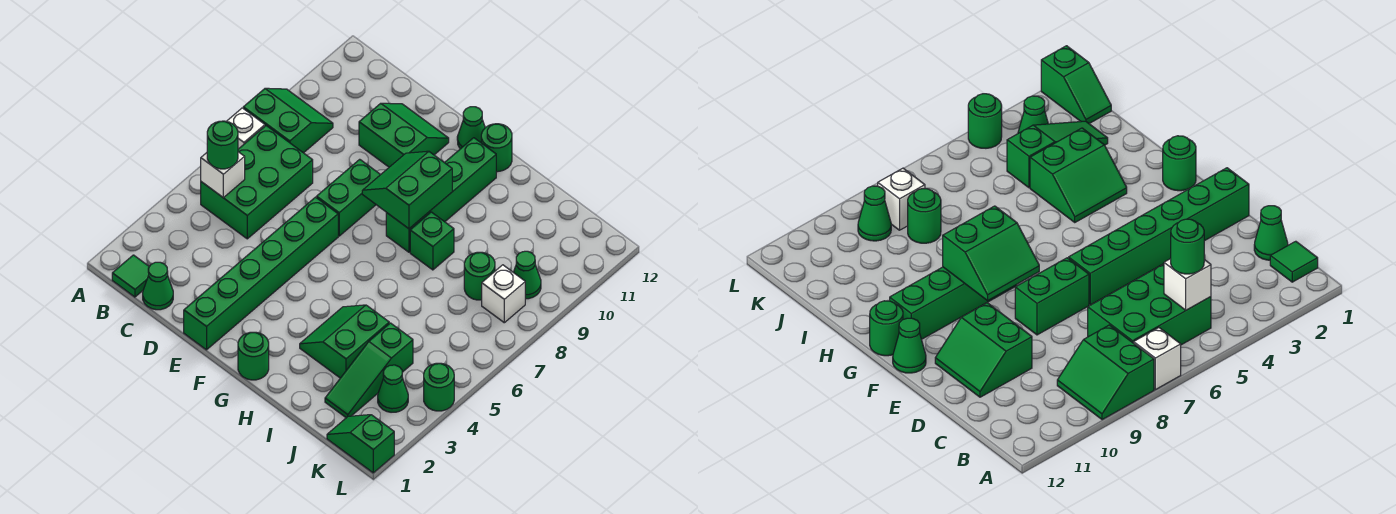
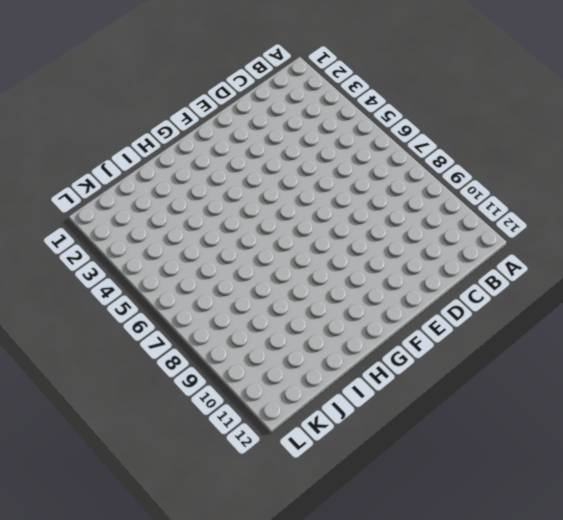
none -> white brick A7 level 1
none -> green slope A8:B9 level 1 top 8
none -> green tile B1 level 1

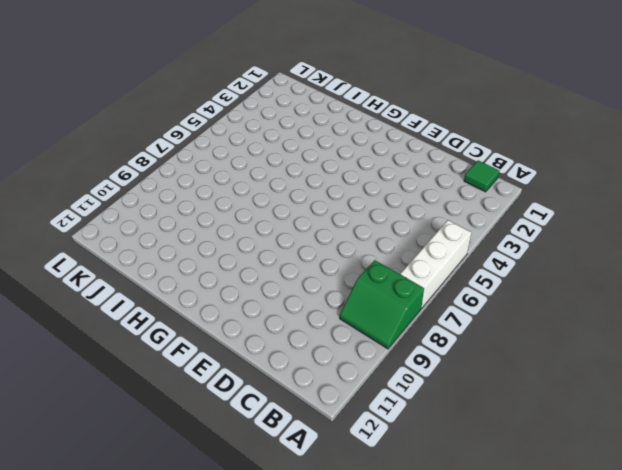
white brick A5:A7 level 1 -> white brick A7 level 1
none -> green brick B5:C7 level 1
none -> green cone C1 level 1
none -> green slope D10:E11 level 1 top 10

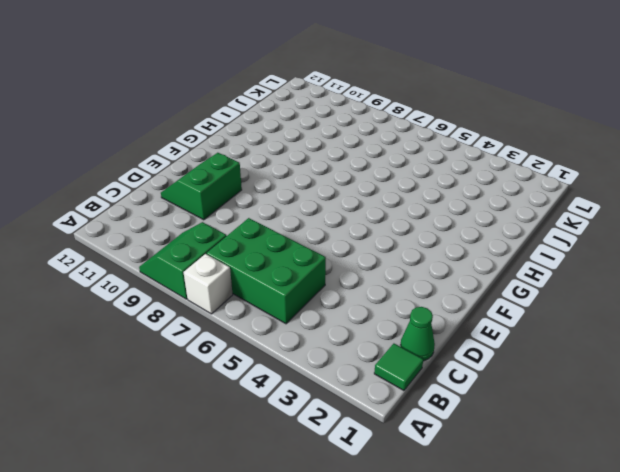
none -> green brick E1:E6 level 1
none -> green brick E7:E8 level 1
none -> green cone F12 level 1

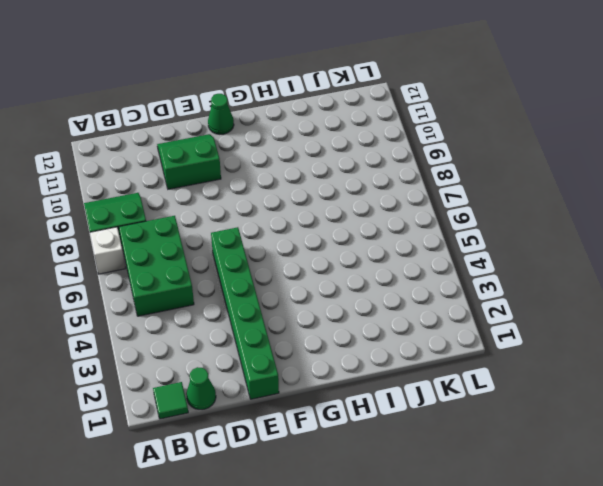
none -> green brick E7:E8 level 1
none -> green round brick G1 level 1
none -> green brick G8:G11 level 1

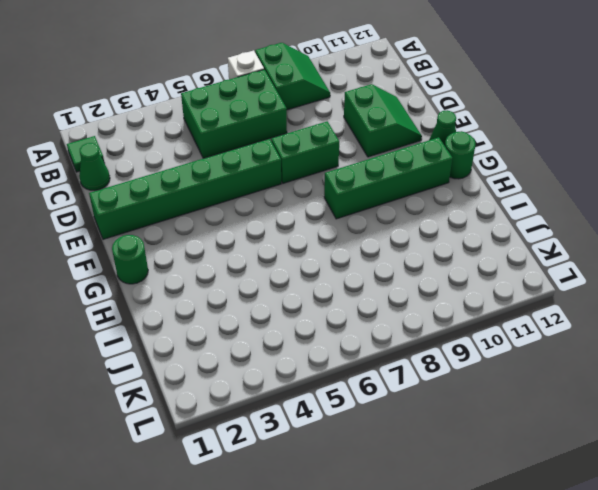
none -> green slope H3:I4 level 1 top I
none -> green brick H8 level 1
none -> green slope J2:J4 level 1 top 4

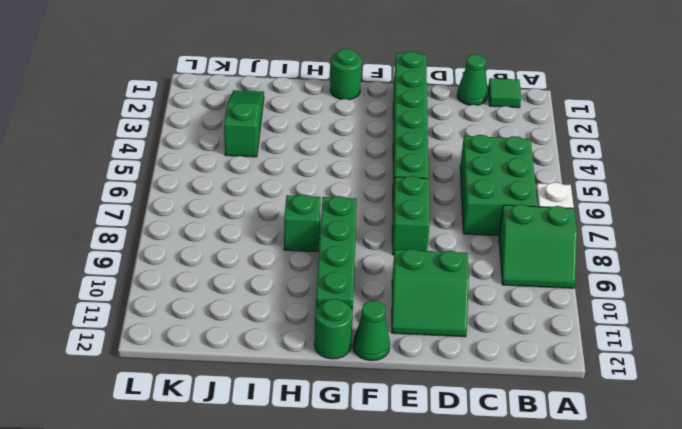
none -> green slope H3:I4 level 1 top I
none -> green round brick J8 level 1
none -> green slope K1:L1 level 1 top L

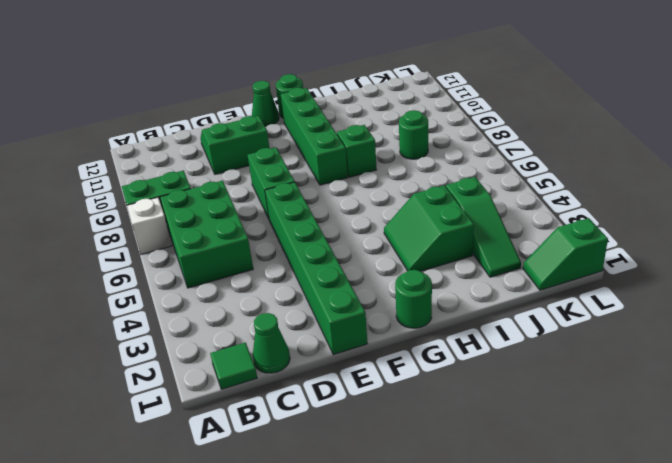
none -> green cone K3 level 1
none -> white brick K8 level 1
none -> green cone K9 level 1

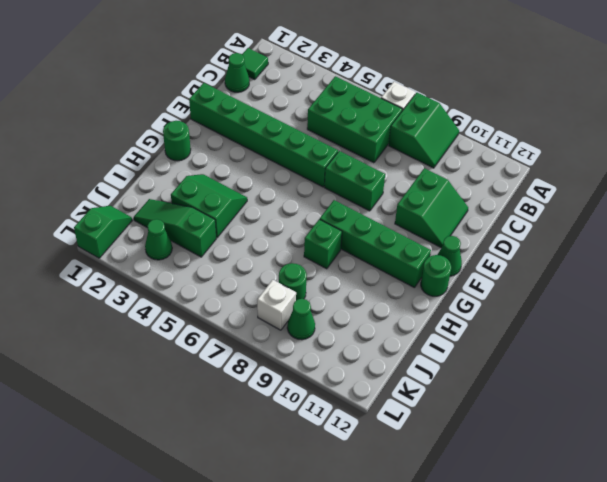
none -> green round brick L4 level 1
none -> white brick B5 level 2
none -> green slope F8:G9 level 2 top G

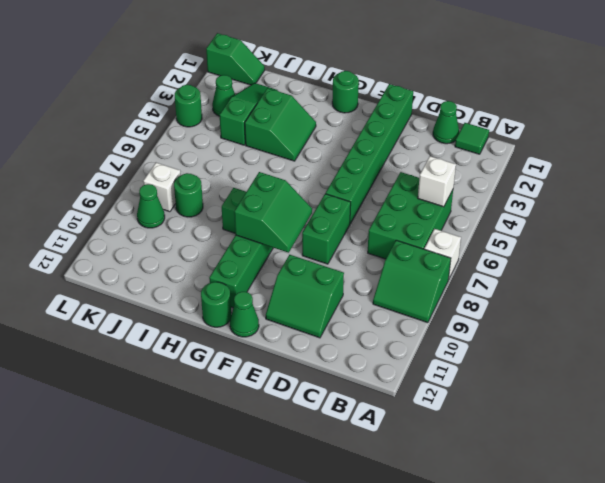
none -> green round brick B5 level 3

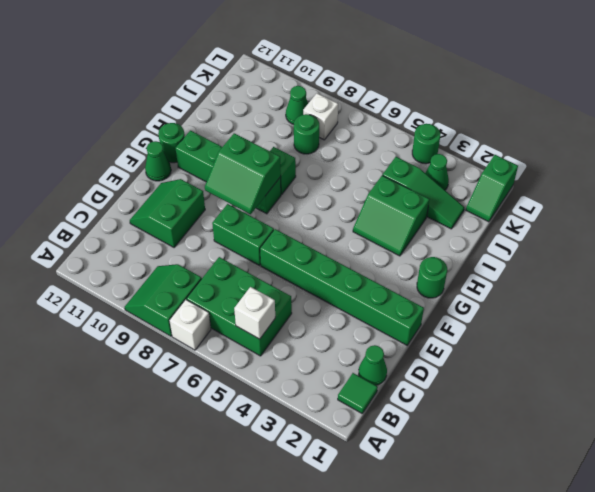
none -> green round brick B5 level 3

